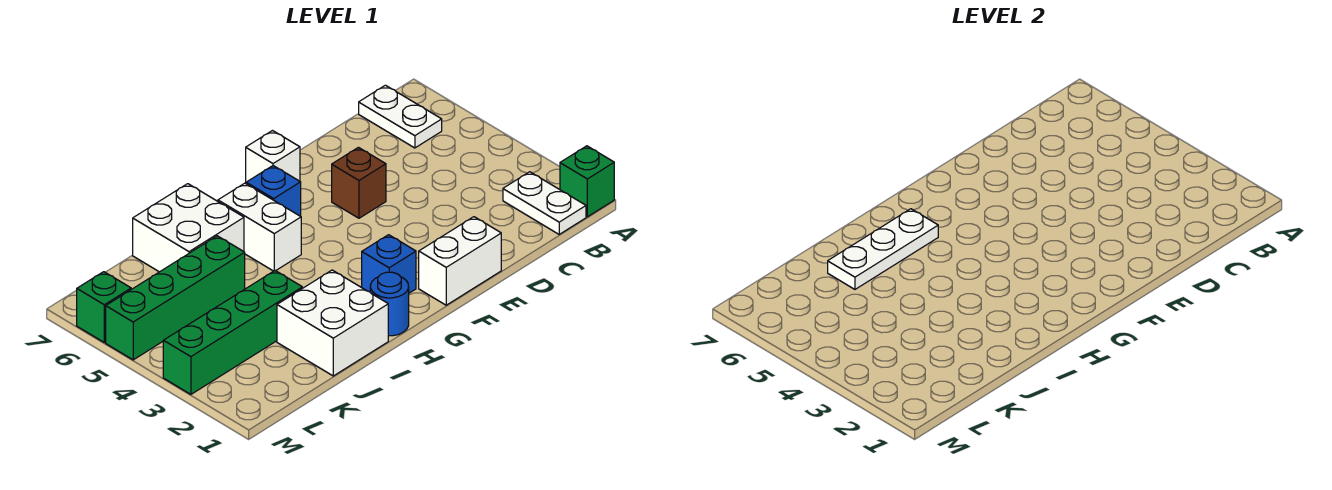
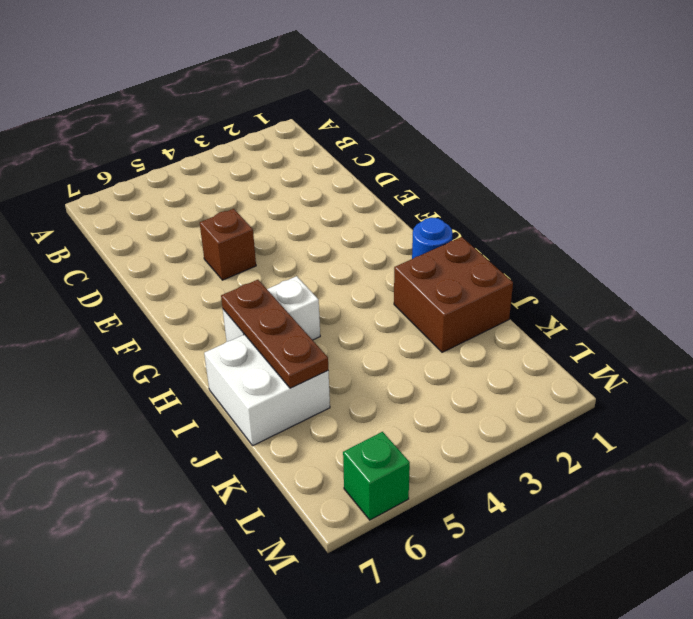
brown plate H6:J6 level 2 -> white plate H6:J6 level 2
brown brick I1:J2 level 1 -> white brick I1:J2 level 1
none -> green brick A1 level 1
none -> white plate B1:B2 level 1
none -> white plate B6:B7 level 1

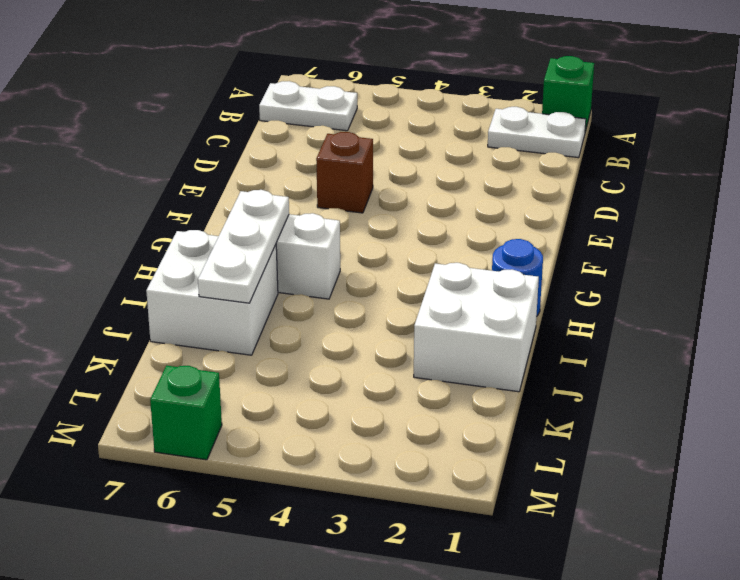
none -> white brick E1:F1 level 1
none -> white brick F7 level 1
none -> blue brick G2 level 1

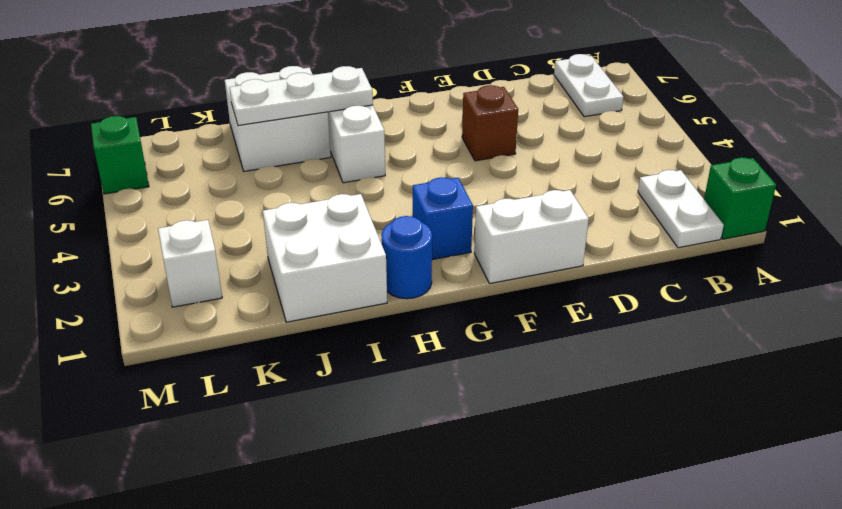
white brick L2 level 1 -> white brick F7 level 1
none -> blue brick G6 level 1
none -> green brick J3:M3 level 1
none -> green brick J5:M5 level 1

